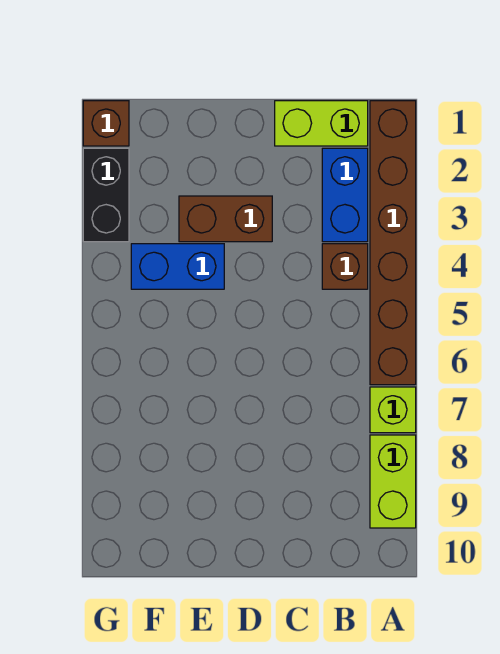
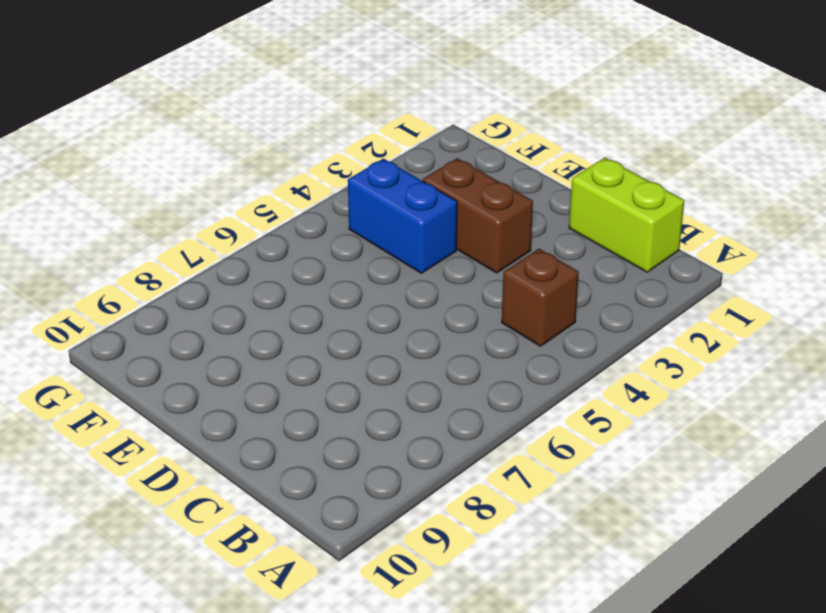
none -> brown brick A1:A6 level 1
none -> lime brick A7 level 1

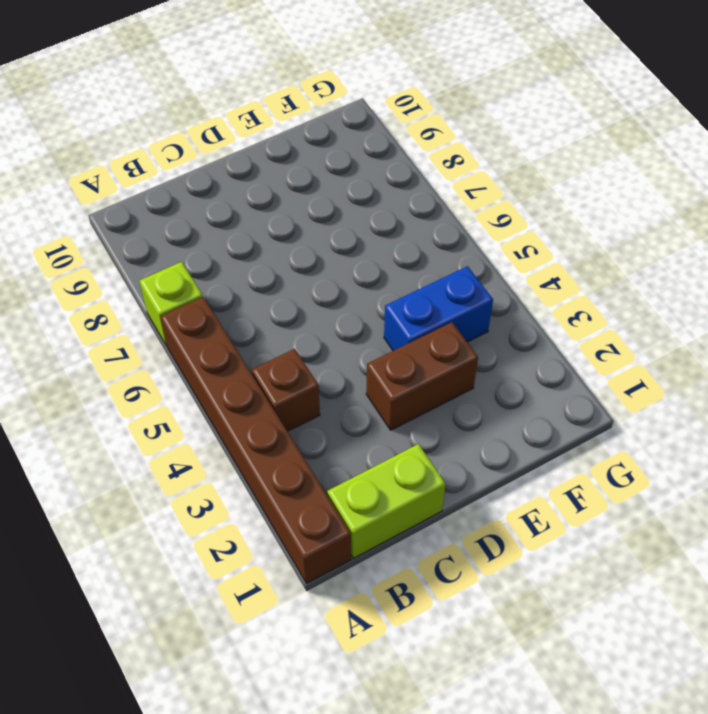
none -> lime brick A8:A9 level 1
none -> blue brick B2:B3 level 1

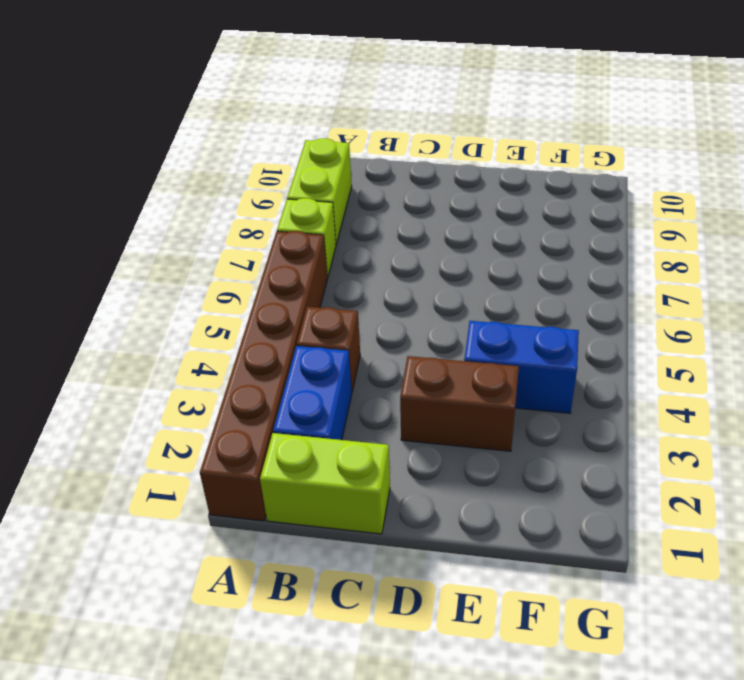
none -> brown brick G1 level 1
none -> black brick G2:G3 level 1

